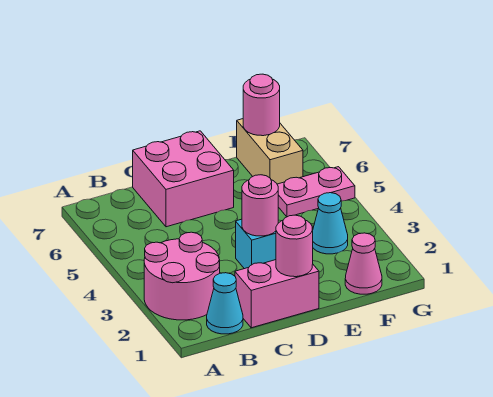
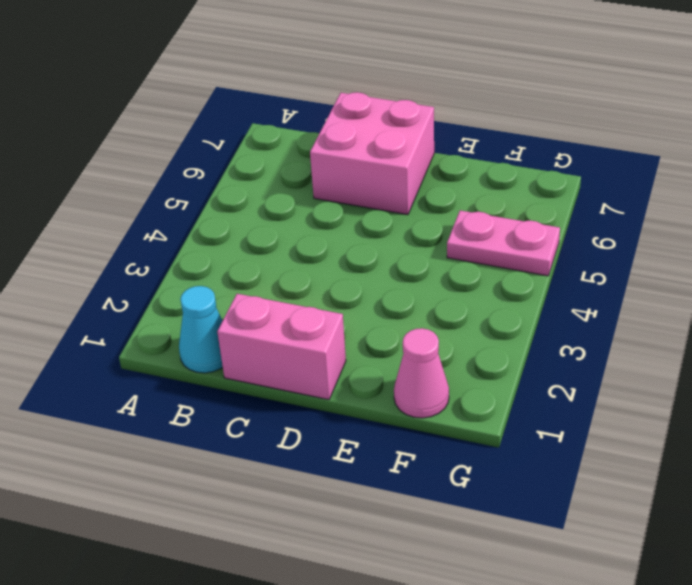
none -> pink round brick A2:B3 level 1
none -> cyan brick D3 level 1
none -> cyan cone F3 level 1

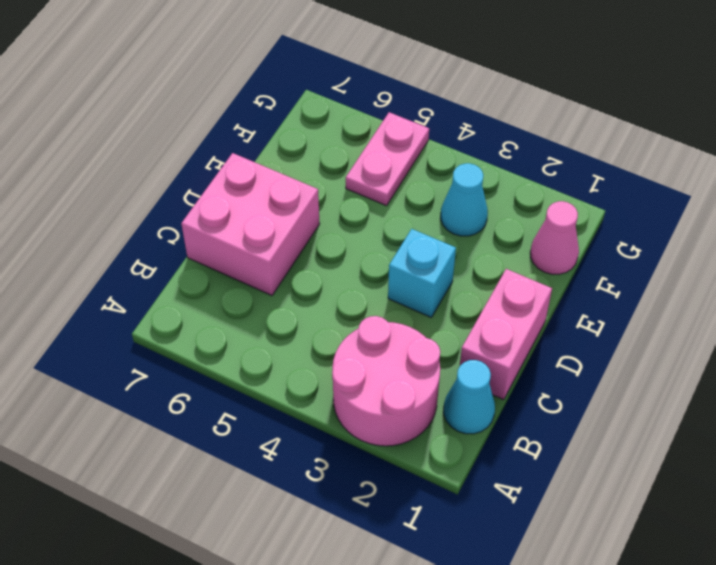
none -> tan brick F6:F7 level 1
none -> pink round brick D1 level 2
none -> pink round brick D3 level 2

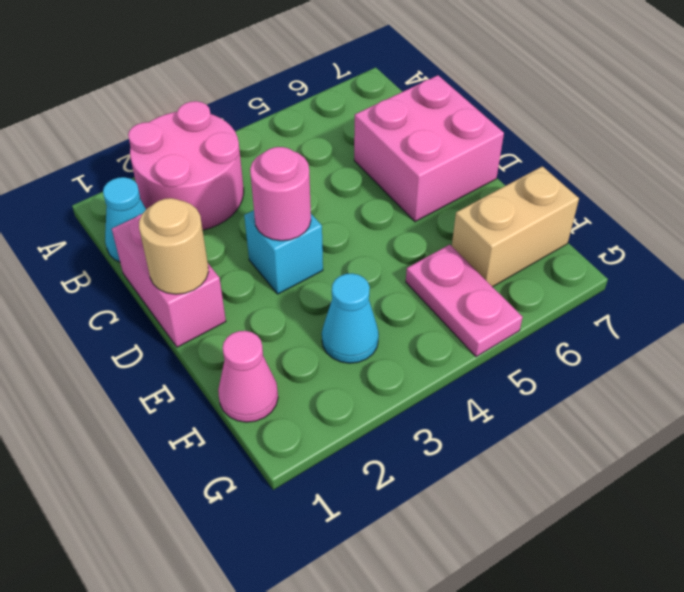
tan round brick D1 level 2 -> pink round brick D1 level 2
none -> pink round brick F7 level 2

